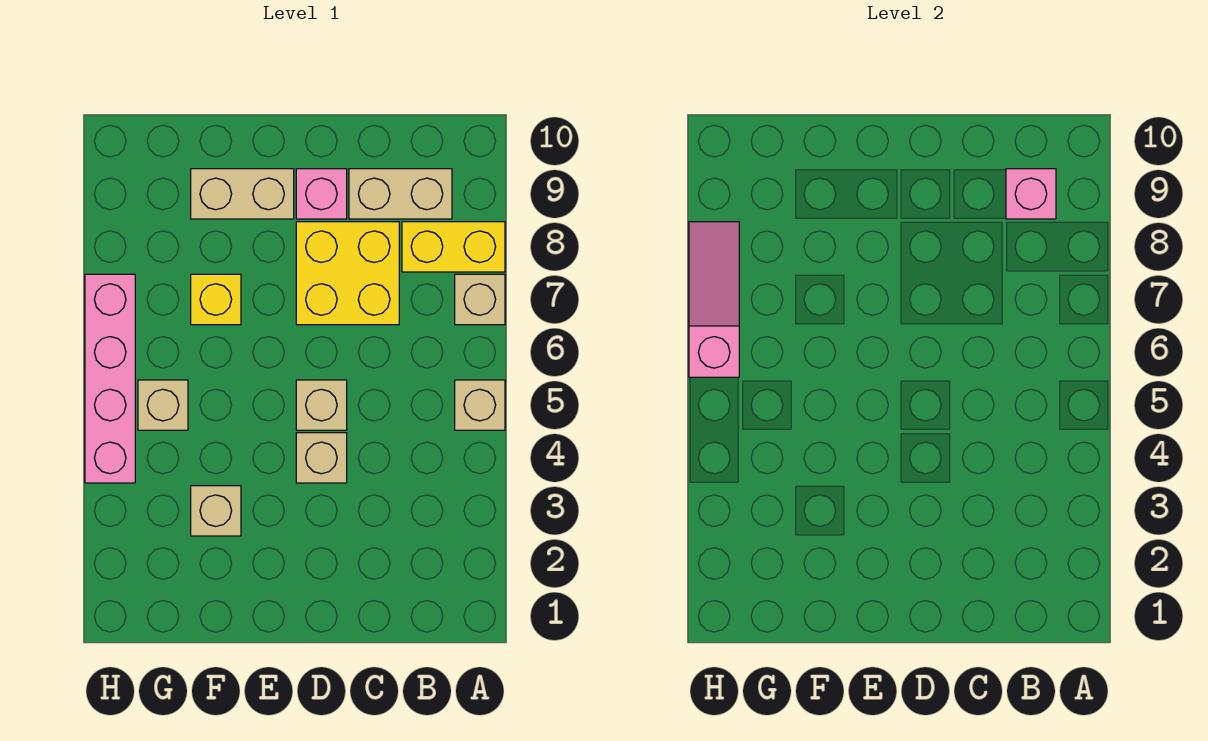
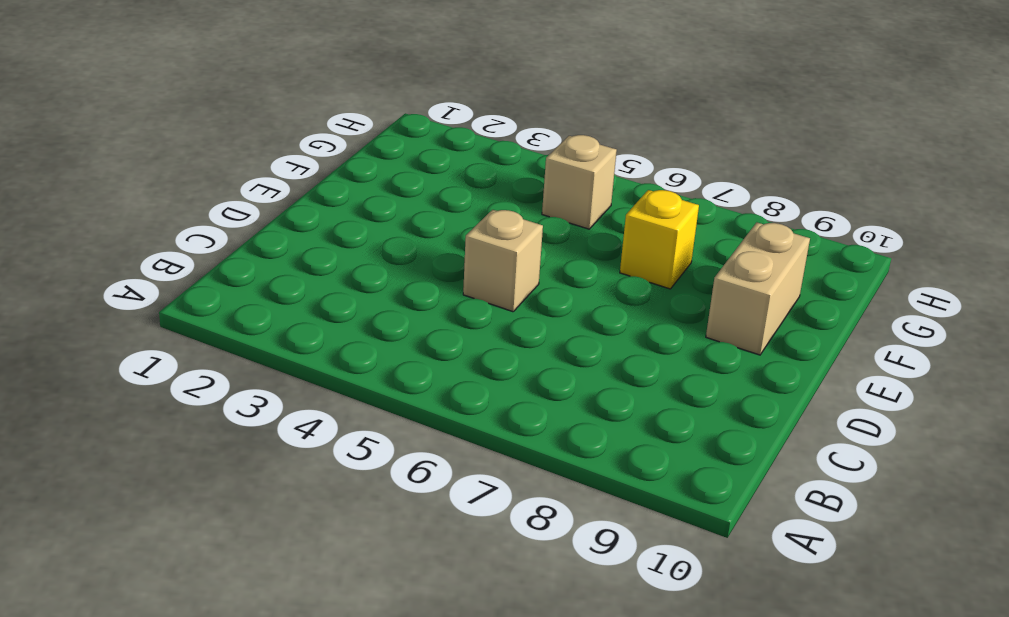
none -> tan brick A5 level 1
none -> tan brick A7 level 1
none -> yellow brick A8:B8 level 1

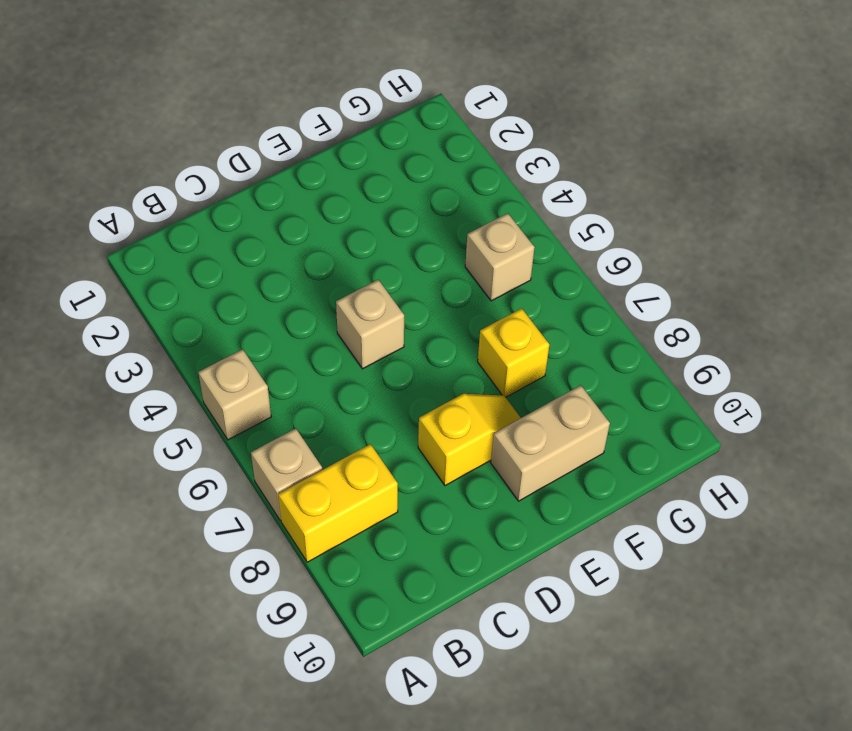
yellow slope D8:E8 level 1 top D -> yellow brick C7:D8 level 1
none -> tan brick B9:C9 level 1
none -> tan brick D4 level 1
none -> pink brick D9 level 1

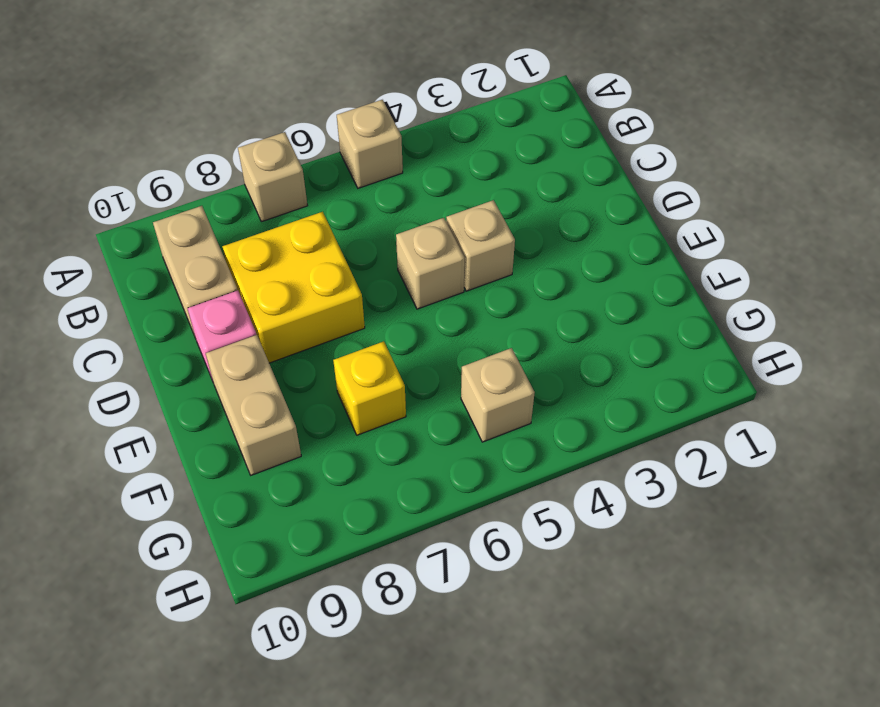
none -> yellow brick A8:B8 level 1
none -> tan brick F3 level 1
none -> pink brick H4:H7 level 1

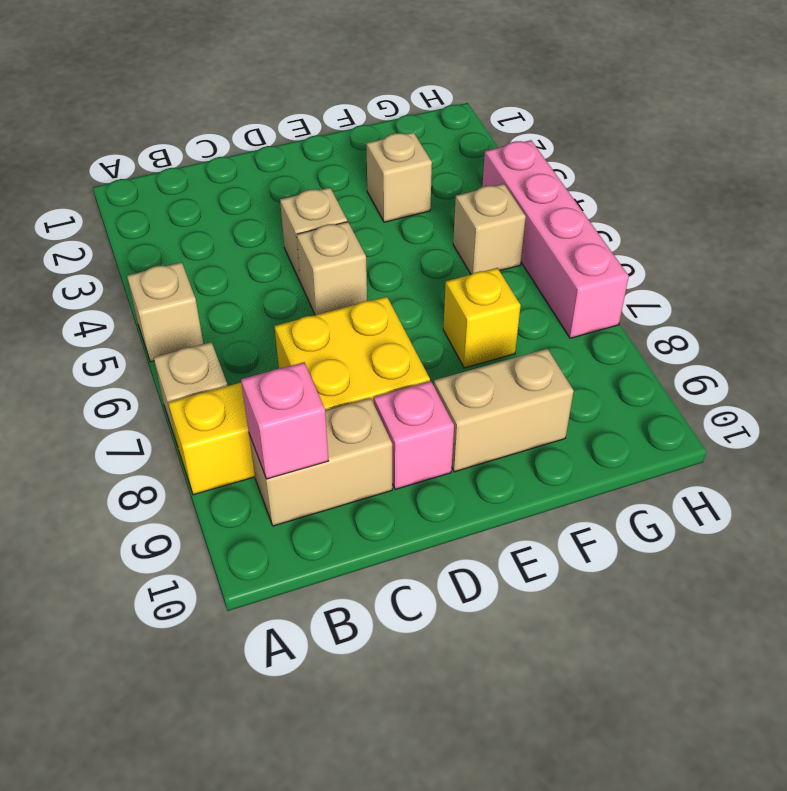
none -> pink slope H6:H8 level 2 top 6

